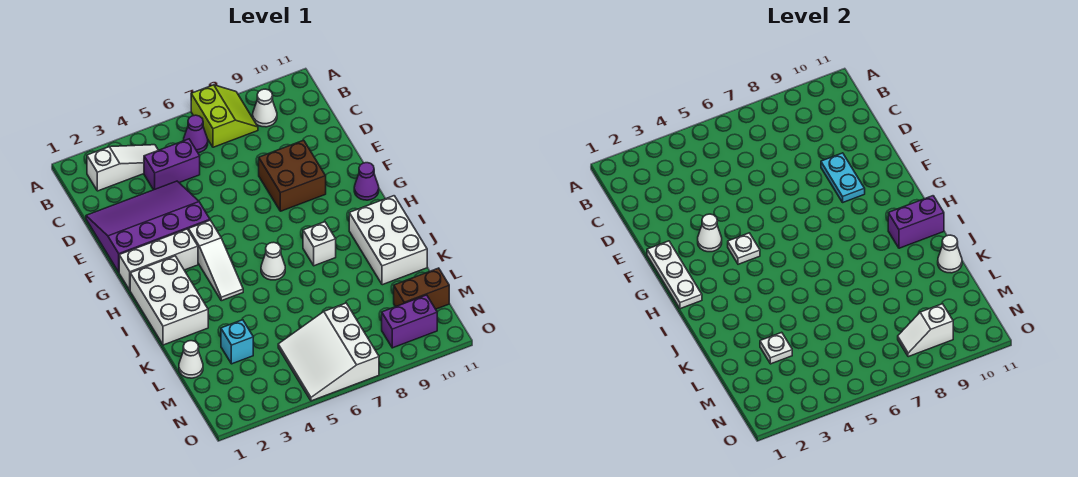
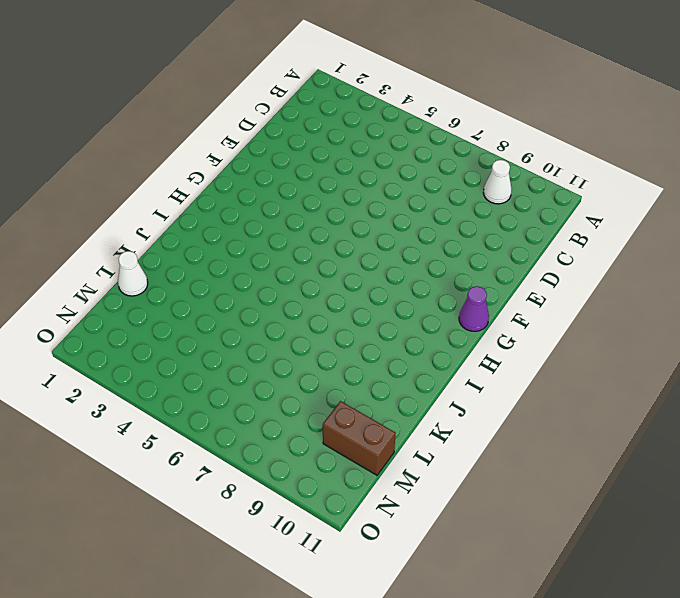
none -> lime slope A7:B8 level 1 top 7
none -> white slope B2:B4 level 1 top 2
none -> purple cone B6 level 1

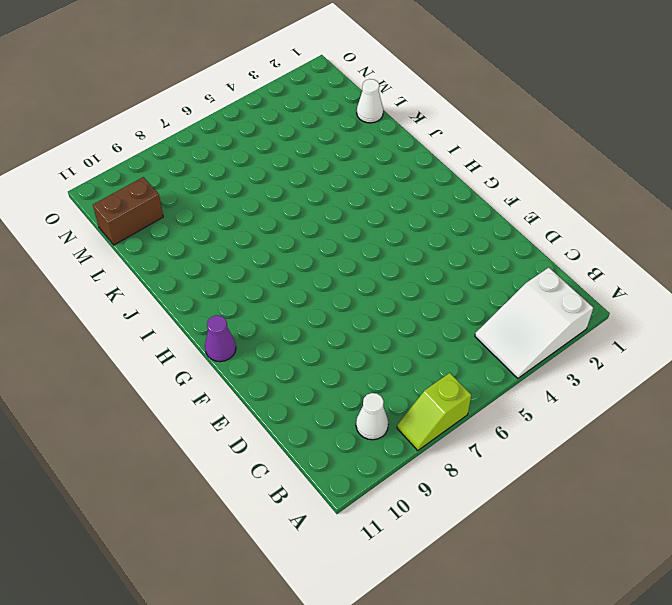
white slope A2:B4 level 1 top 2 -> white slope B2:B4 level 1 top 2
lime slope A7:A8 level 1 top 7 -> lime slope A7:B8 level 1 top 7
none -> purple cone B6 level 1
none -> purple brick C4:C5 level 1
none -> purple slope D1:F4 level 1 top F

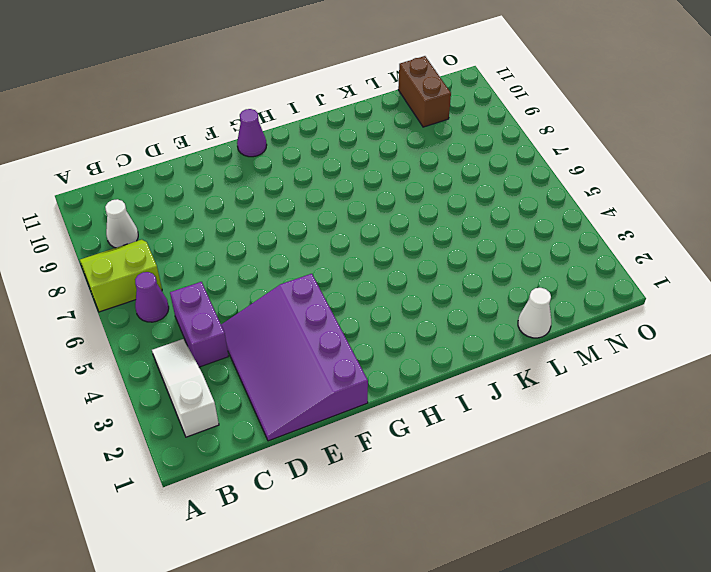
none -> brown brick E8:F9 level 1
none -> white brick G1:G3 level 1
none -> white slope G4:I4 level 1 top G

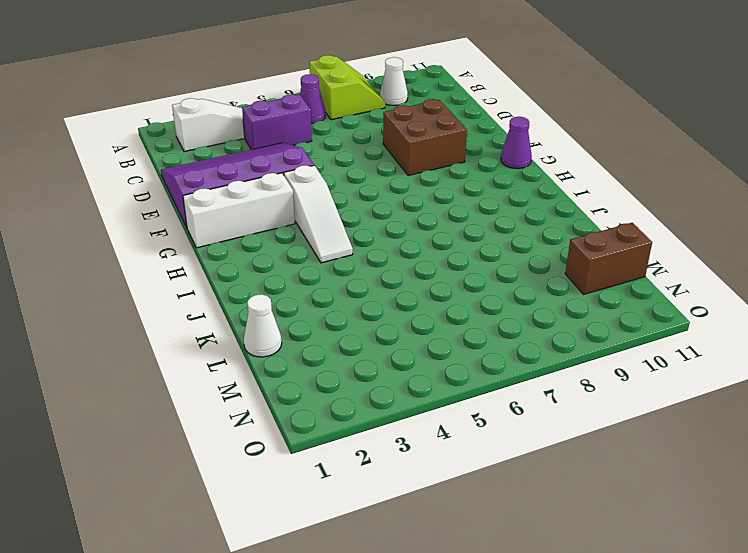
none -> white brick H1:J2 level 1
none -> white cone I6 level 1
none -> white brick I8 level 1

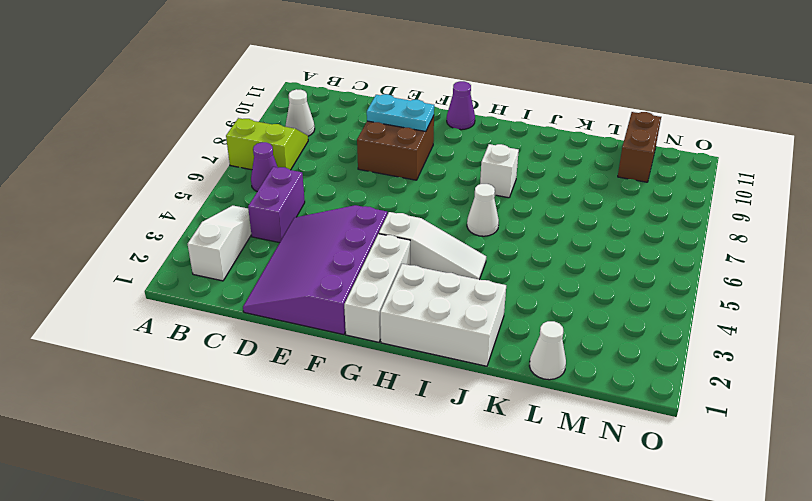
none -> white brick I10:K11 level 1
none -> cyan brick L3 level 1
none -> white slope M5:O7 level 1 top 7

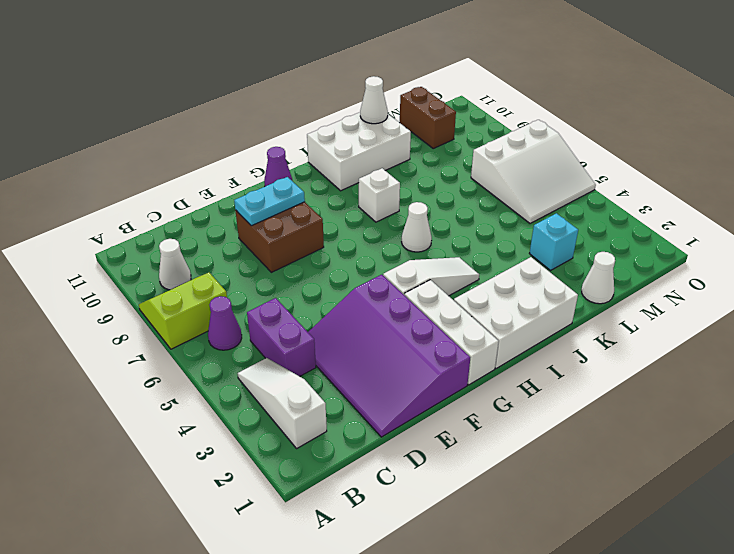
none -> purple brick N9:N10 level 1
none -> white plate F1:H1 level 2
none -> white cone F3 level 2

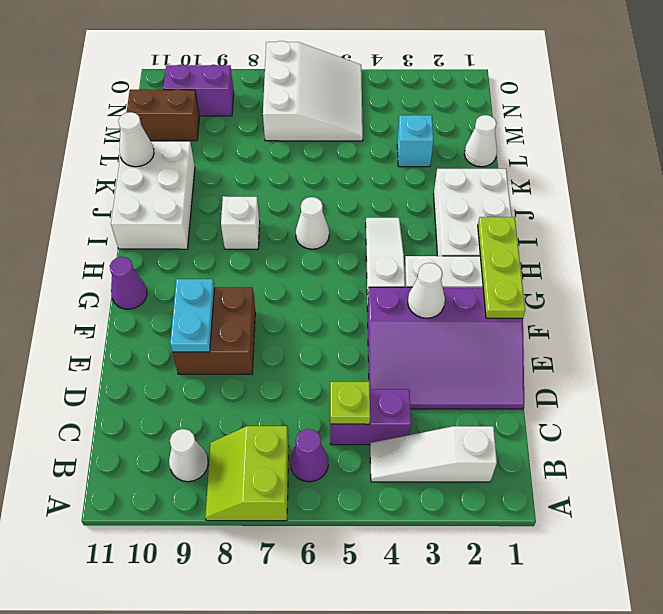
lime plate C5 level 2 -> none
lime plate F1:H1 level 2 -> white plate F1:H1 level 2
none -> white plate G4 level 2
none -> purple brick I10:I11 level 2
none -> white plate L3 level 2

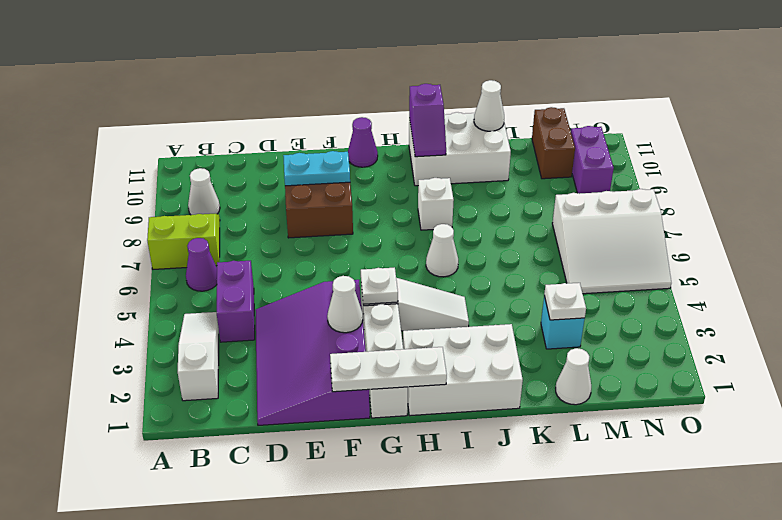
purple slope I10:I11 level 2 top 11 -> purple brick I10:I11 level 2
none -> white slope N8:N9 level 2 top 9

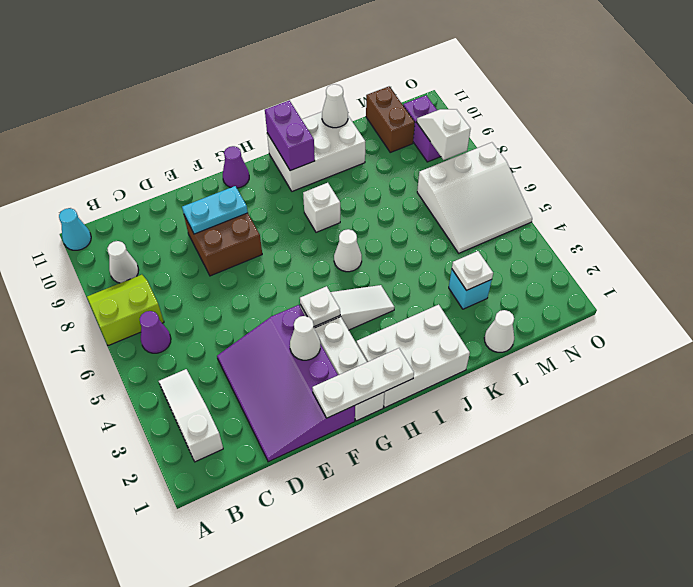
cyan cone A11 level 1 -> none
white slope N8:N9 level 2 top 8 -> white slope N8:N9 level 2 top 9
none -> purple brick C4:C5 level 1

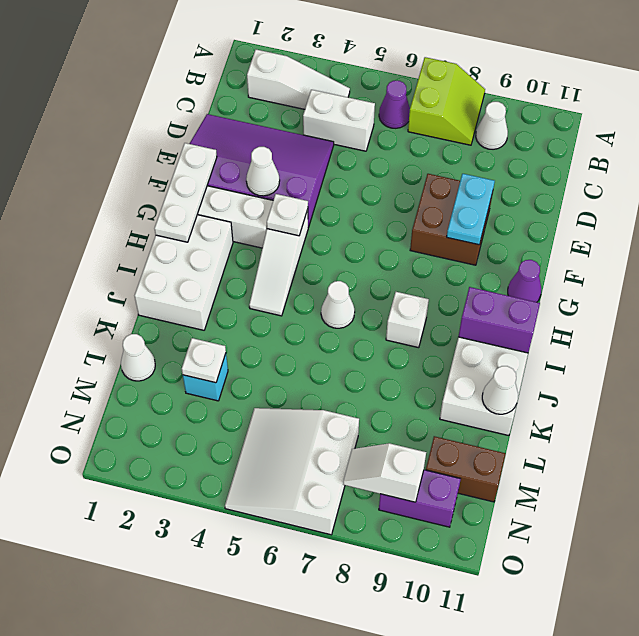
white brick C4:C5 level 1 -> purple brick C4:C5 level 1

